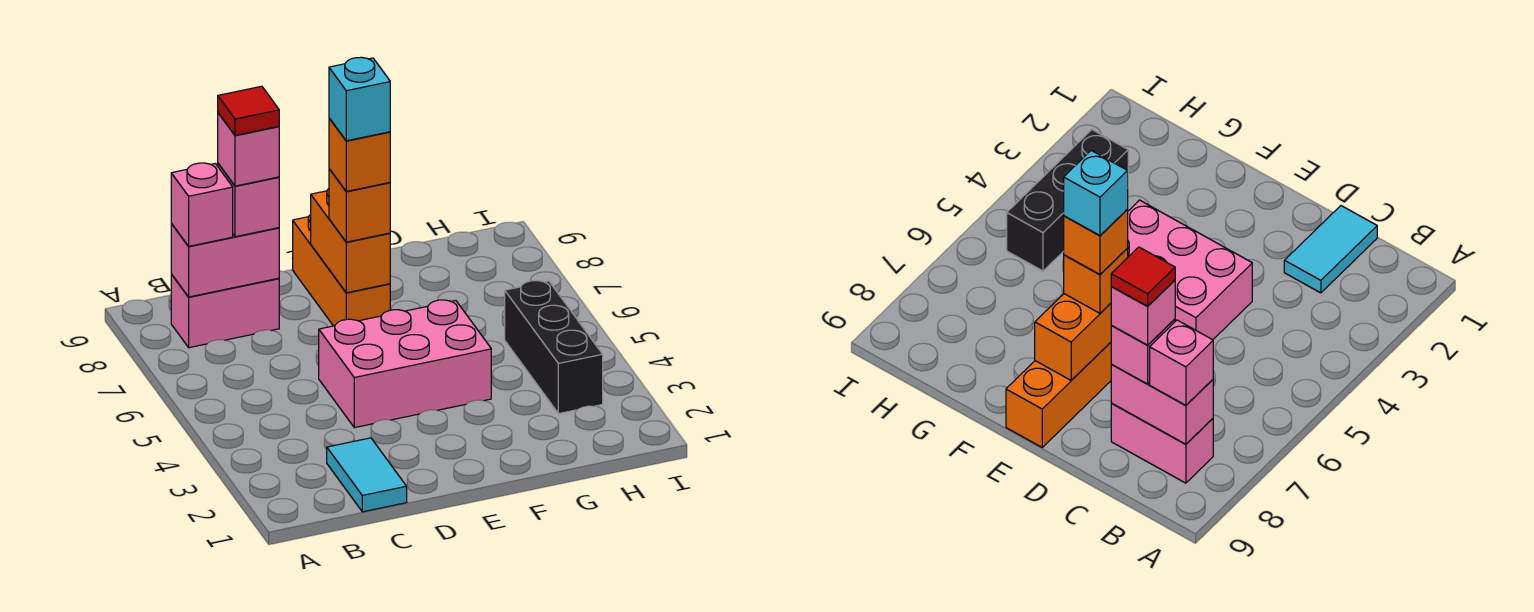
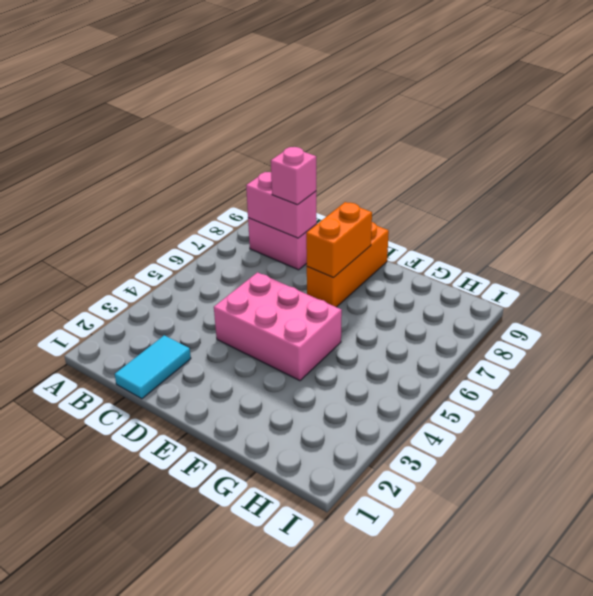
none -> black brick H3:H5 level 1
none -> pink brick B8 level 3
none -> orange brick E7 level 3

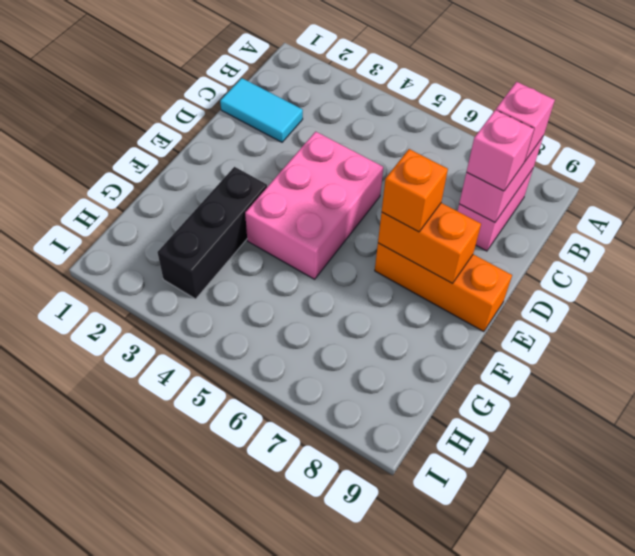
black brick F3:H3 level 1 -> black brick H3:H5 level 1
none -> pink brick C8 level 4
none -> orange brick E7 level 4
none -> red tile C8 level 5

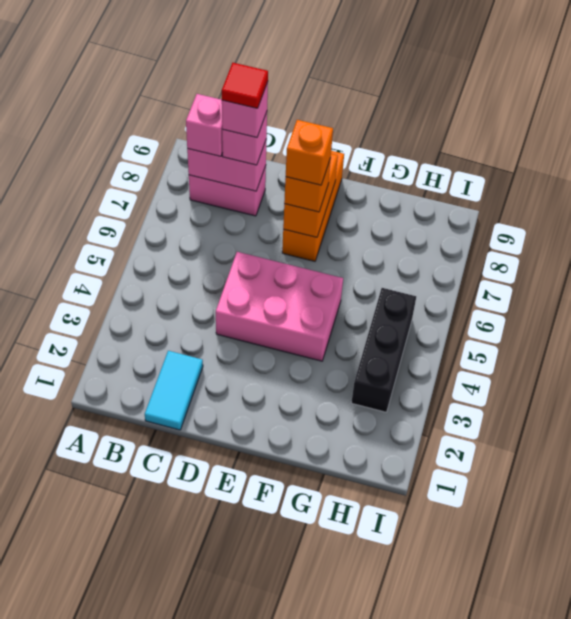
none -> cyan brick E7 level 5

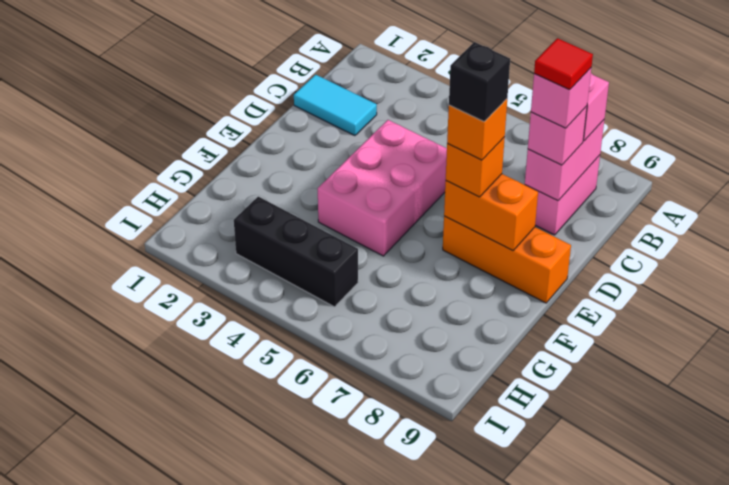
black brick E7 level 5 -> cyan brick E7 level 5

